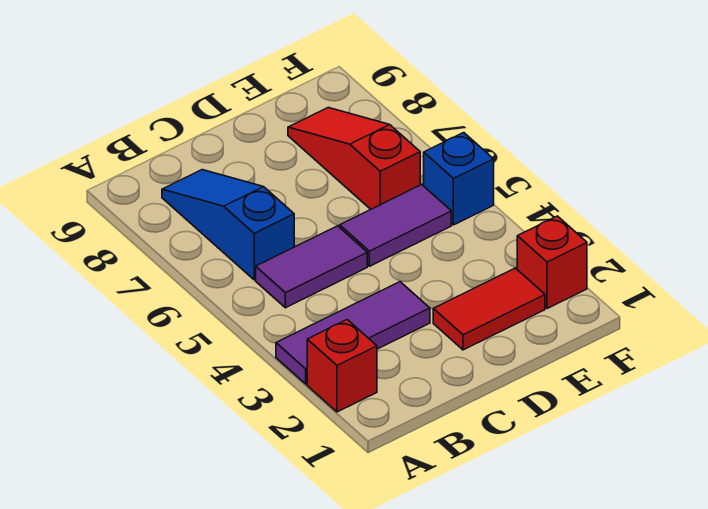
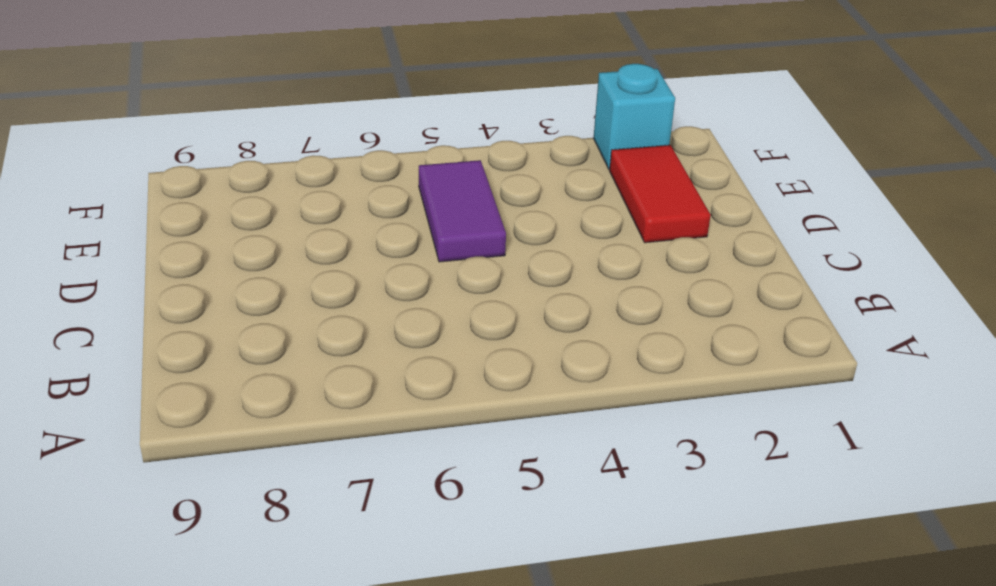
cyan brick F2 level 1 -> red brick F2 level 1
none -> red brick A2 level 1
none -> purple tile A3:C3 level 1

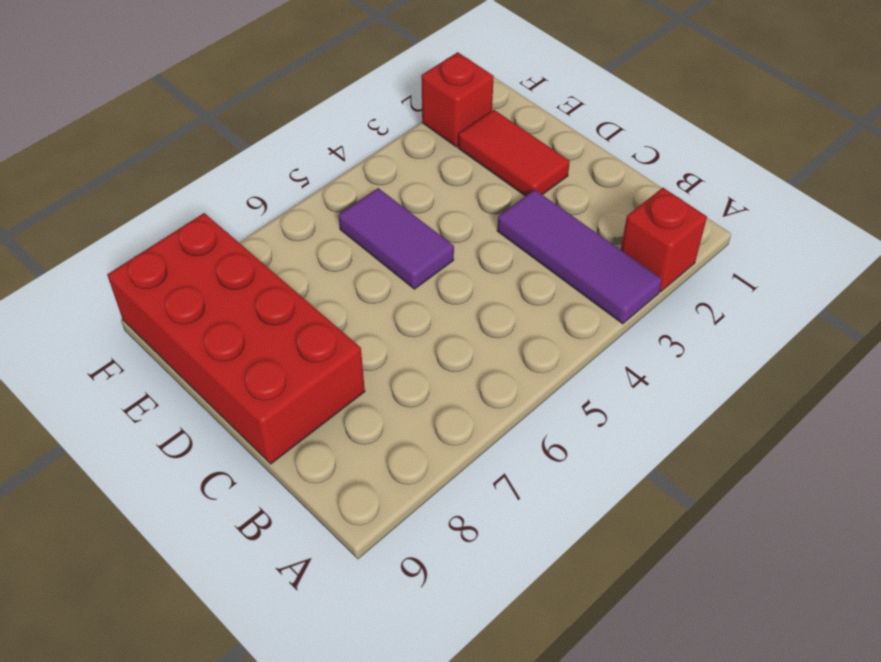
red brick C8:F9 level 1 -> red slope E6:E8 level 1 top 6
none -> purple tile B5:C5 level 1
none -> blue slope B6:B8 level 1 top 6

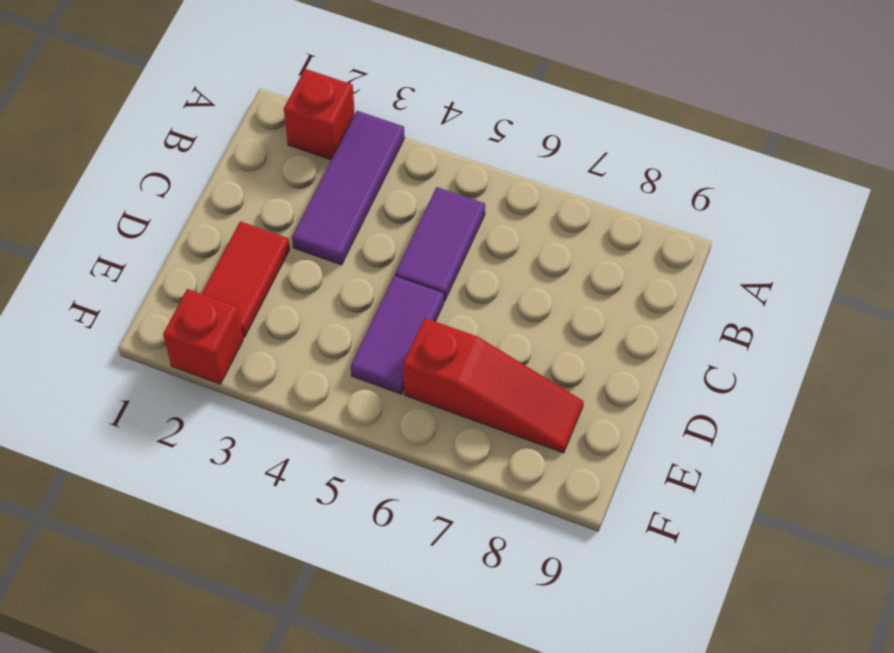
none -> blue slope B6:B8 level 1 top 6
none -> blue brick F5 level 1

